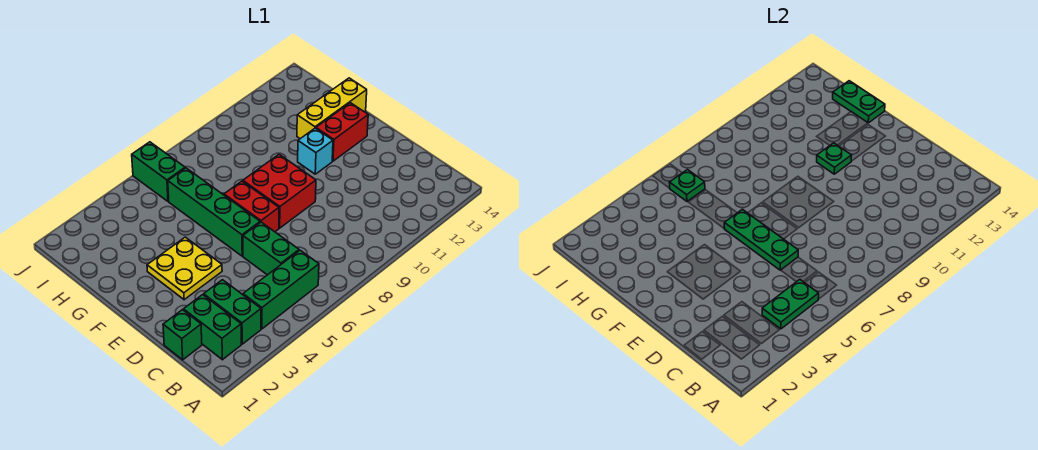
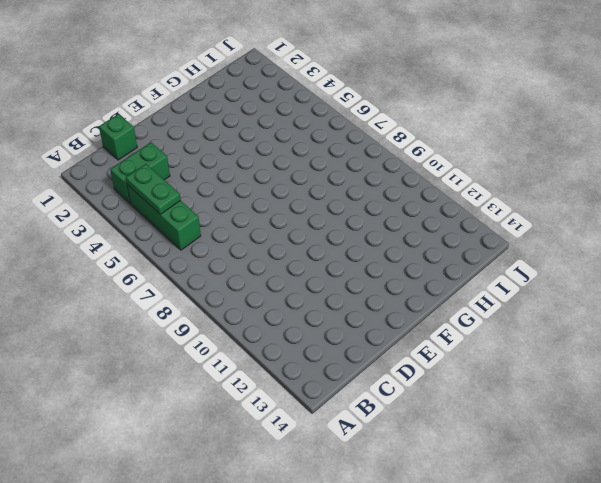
none -> green brick B2:C2 level 1
none -> green brick C6:D6 level 1
none -> yellow plate E3:F4 level 1

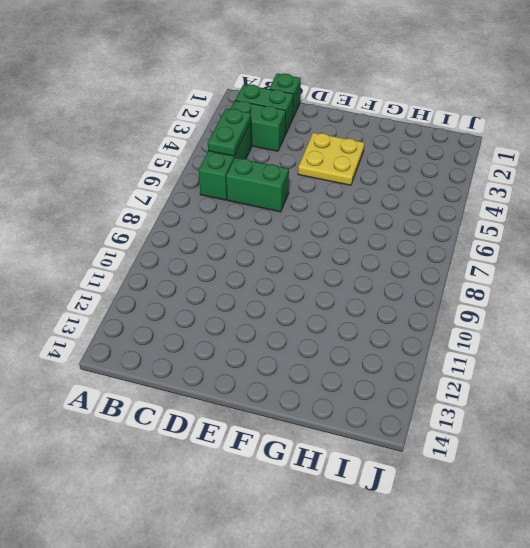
none -> green brick E6:H6 level 1
none -> red brick E7:F7 level 1
none -> red brick E8:F9 level 1

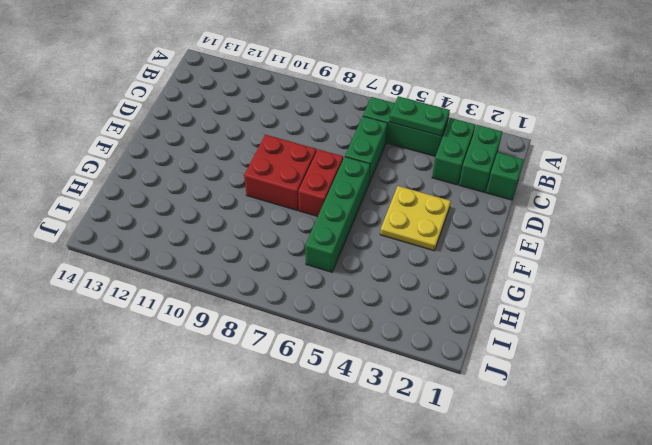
none -> cyan brick F11 level 1
none -> red brick F12:F13 level 1
none -> yellow brick G12:G14 level 1

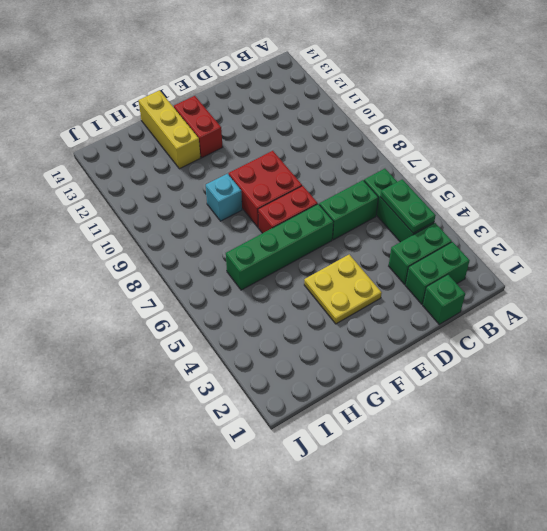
cyan brick G9 level 1 -> cyan brick F11 level 1
none -> green brick I6:J6 level 1
none -> green plate D6:F6 level 2
none -> green plate F11 level 2

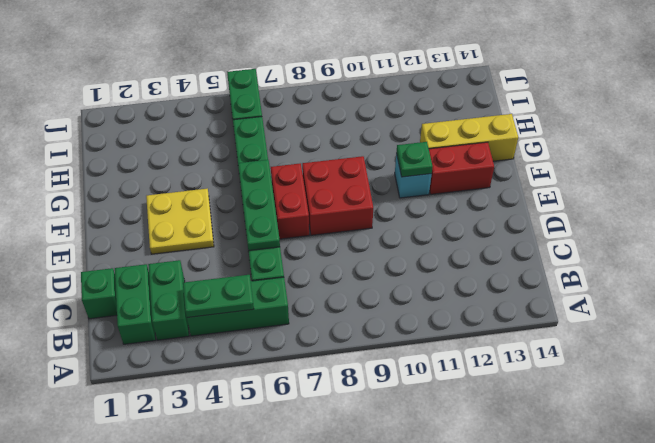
none -> green plate G14:H14 level 2
none -> green plate I6 level 2

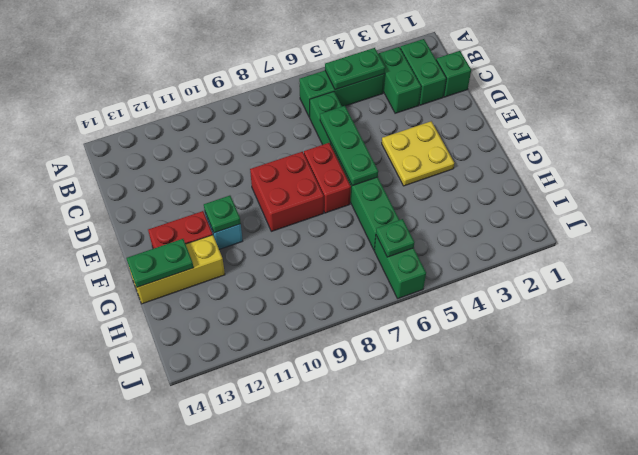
green plate G13:G14 level 2 -> green plate G14:H14 level 2

